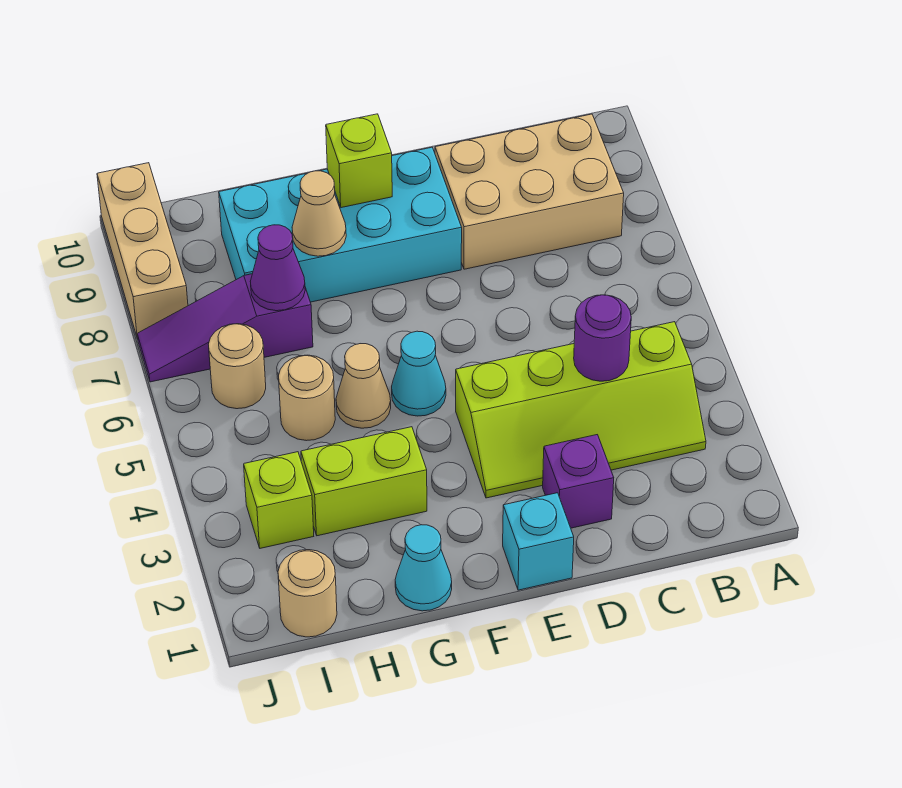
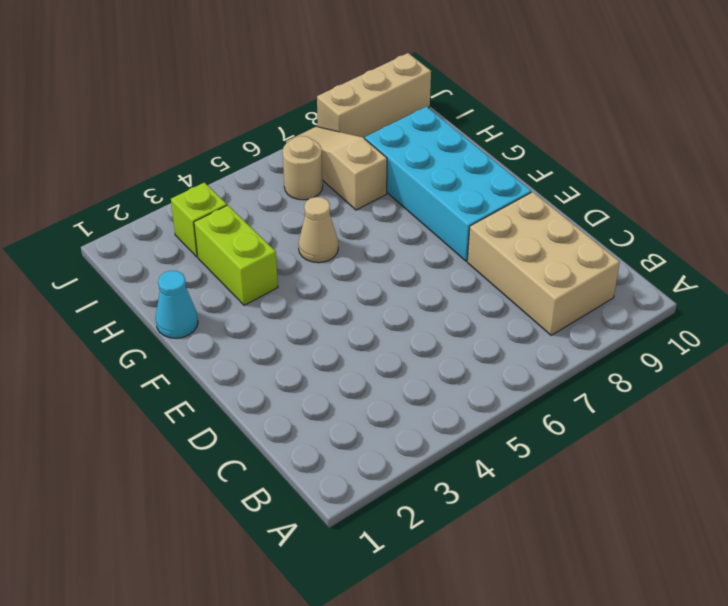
tan slope H7:J7 level 1 top H -> purple slope H7:J7 level 1 top H
none -> lime slope B3:E4 level 1 top 4
none -> purple brick D2 level 1
none -> cyan brick E1 level 1

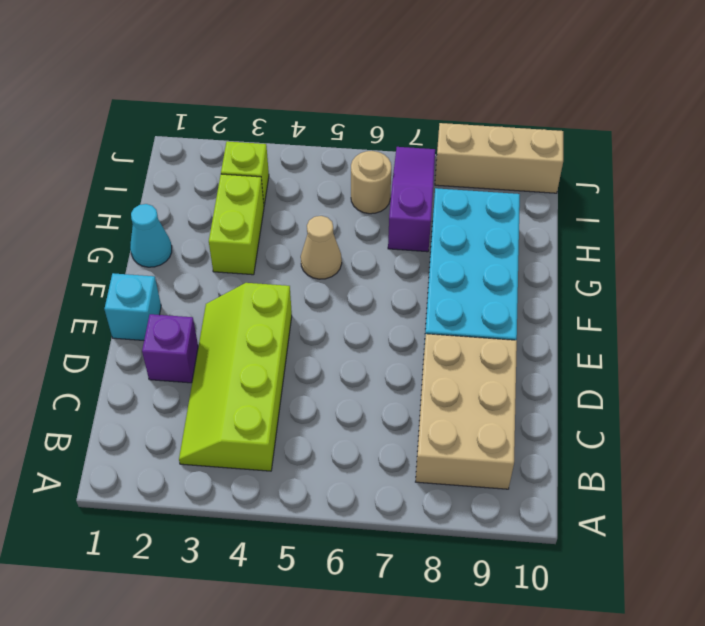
none -> cyan cone F5 level 1
none -> tan round brick H5 level 1
none -> tan round brick I1 level 1

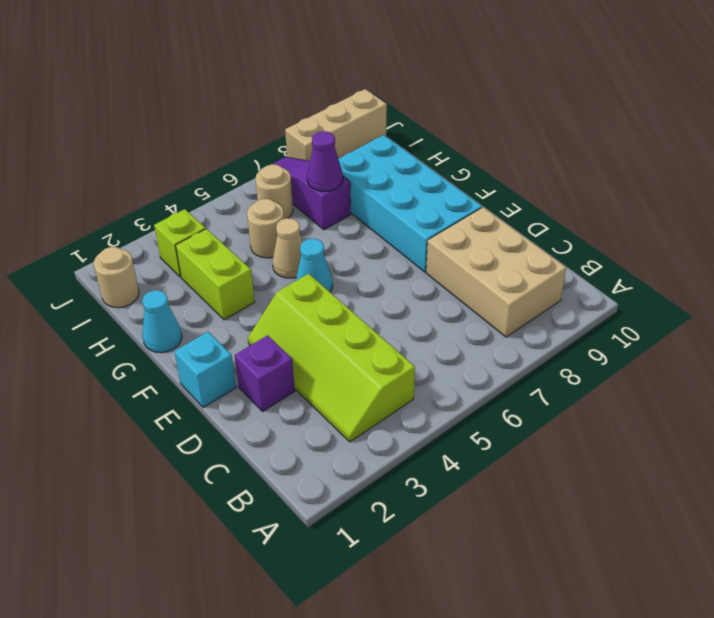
none -> purple round brick C4 level 2
none -> lime brick F9 level 2
none -> tan cone G8 level 2

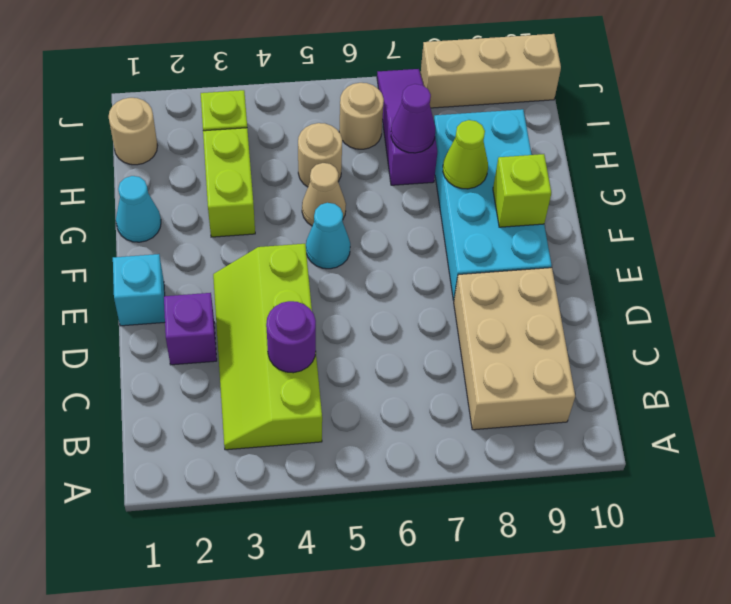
lime cone G8 level 2 -> tan cone G8 level 2

